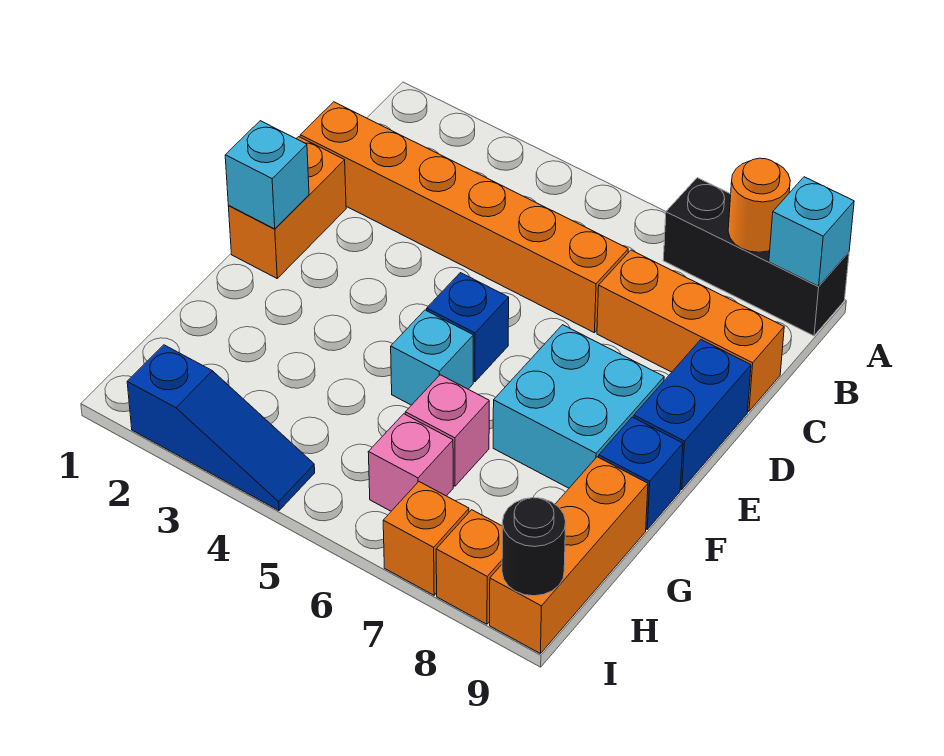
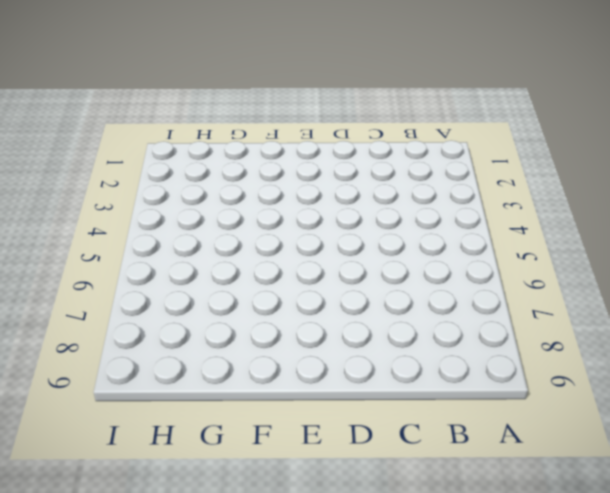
none -> black brick A7:A9 level 1
none -> orange brick C1:C6 level 1
none -> orange brick C7:C9 level 1

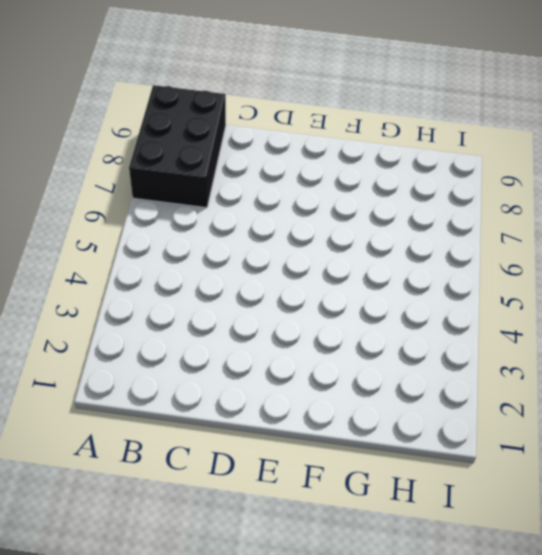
black brick A7:B9 level 1 -> black brick A7:A9 level 1
none -> orange brick C1:C6 level 1
none -> orange brick C7:C9 level 1
none -> orange brick D1:E1 level 1

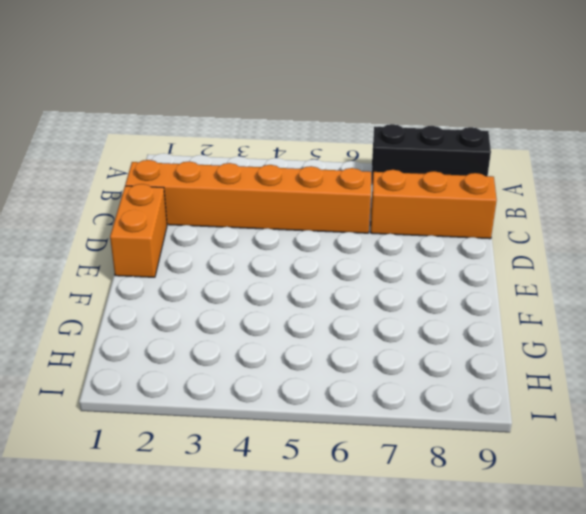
none -> blue brick D9:E9 level 1
none -> blue brick E5 level 1
none -> cyan brick E7:F8 level 1

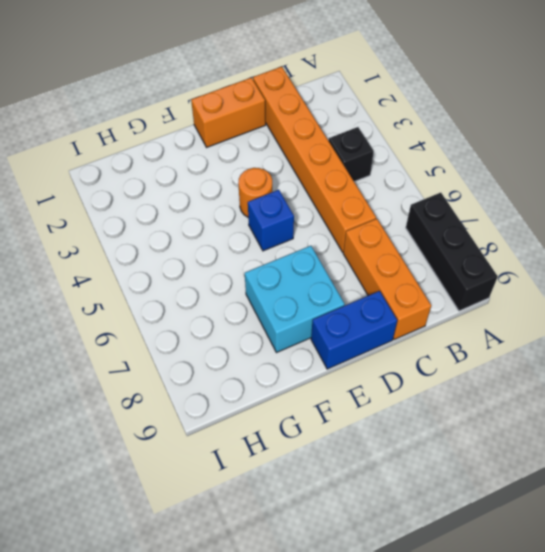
black brick B4 level 1 -> none
orange round brick E4 level 1 -> orange round brick A8 level 2
none -> cyan brick F5 level 1
none -> blue brick F9 level 1
none -> pink brick G6 level 1

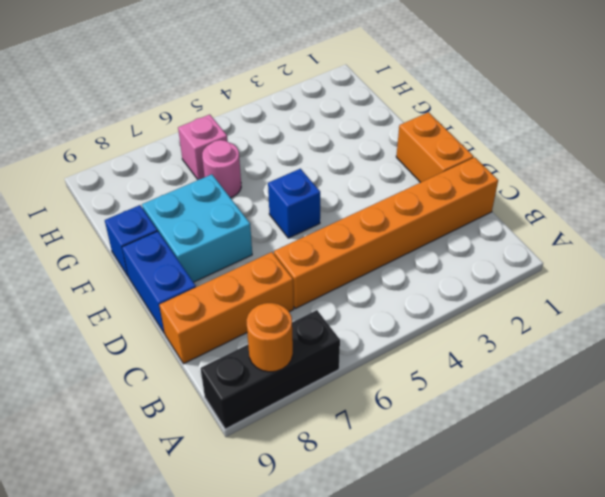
pink round brick G6 level 1 -> pink brick G6 level 1
none -> cyan brick F5 level 1
none -> orange brick G9:I9 level 1
none -> blue slope I2:I4 level 1 top 2

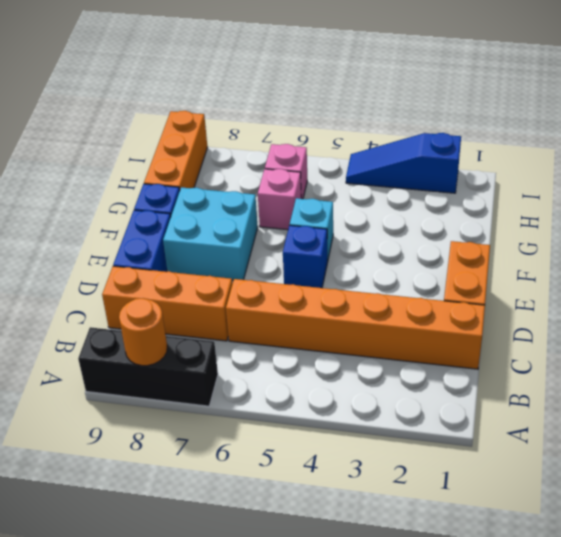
none -> orange brick I7 level 1
none -> orange brick I8 level 1
none -> cyan brick A9 level 2

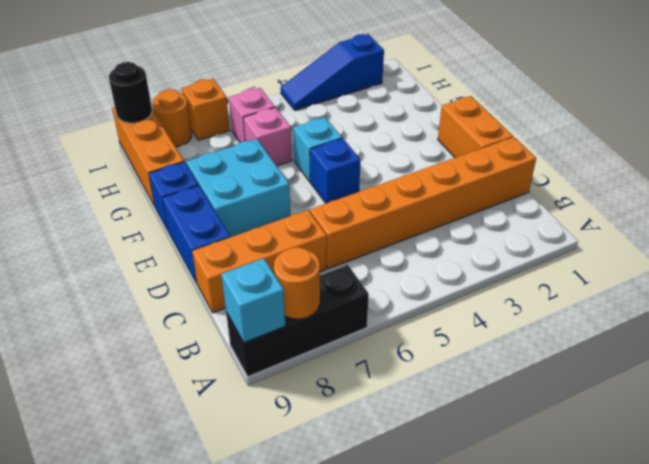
orange round brick I8 level 1 -> orange brick I8 level 1
none -> cyan brick E1 level 2

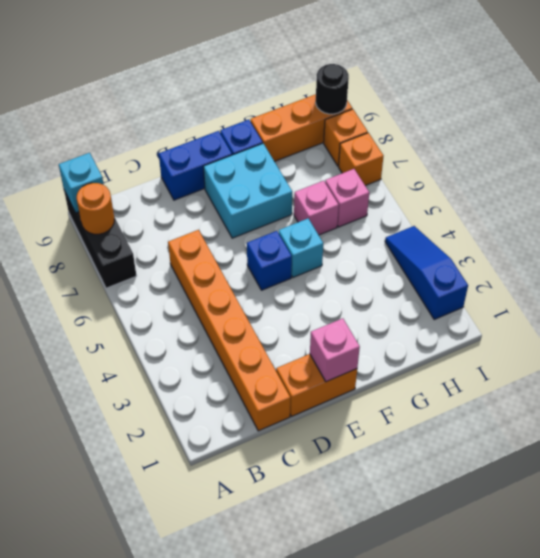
pink brick E1 level 2 -> cyan brick E1 level 2
none -> orange brick C7:C9 level 1

